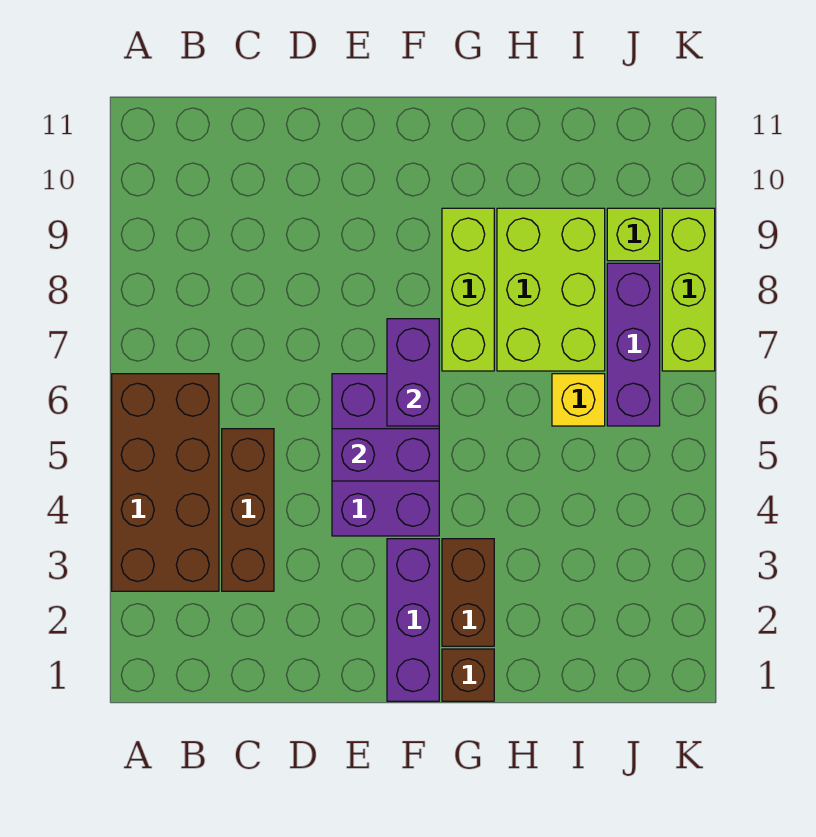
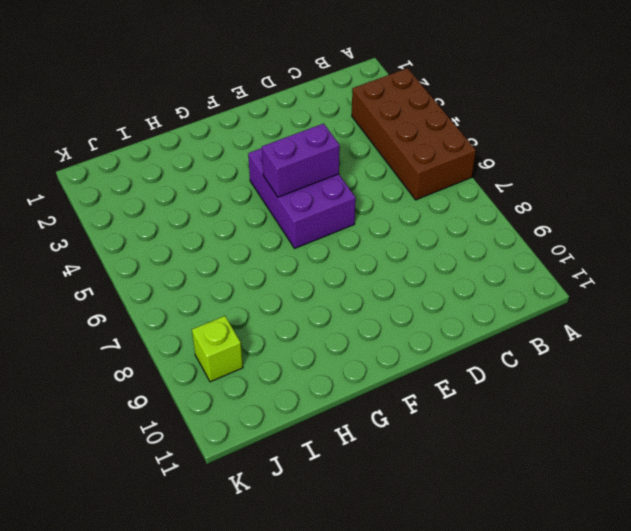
none -> brown brick C3:C5 level 1
none -> purple brick F1:F3 level 1
none -> brown brick G1 level 1

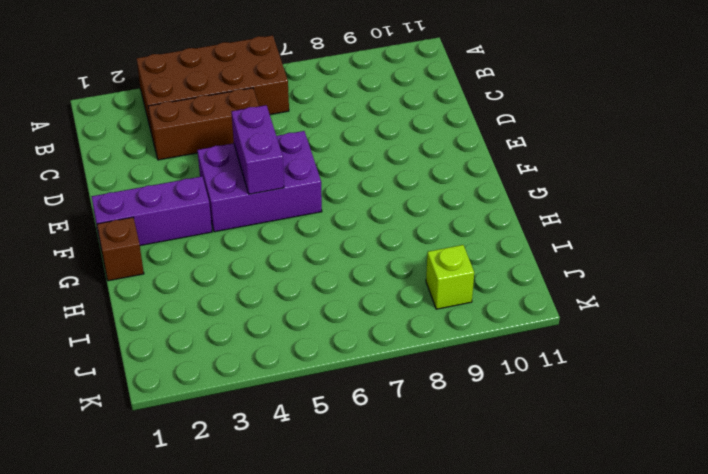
none -> brown brick G2:G3 level 1
none -> lime brick G7:G9 level 1
none -> lime brick H7:I9 level 1

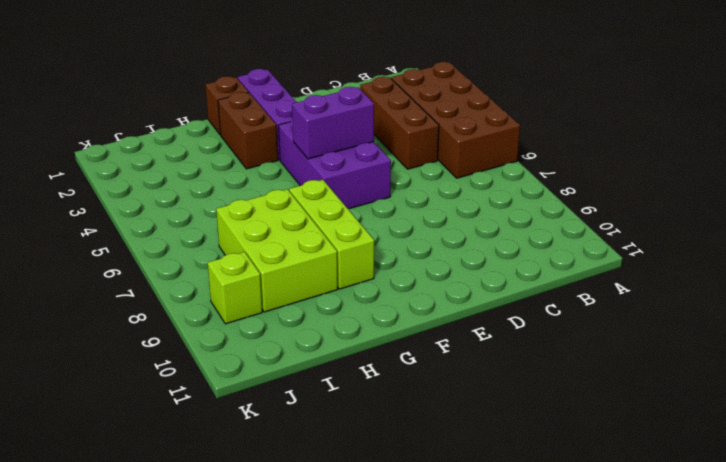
none -> yellow brick I6 level 1
none -> purple brick J6:J8 level 1
none -> lime brick K7:K9 level 1

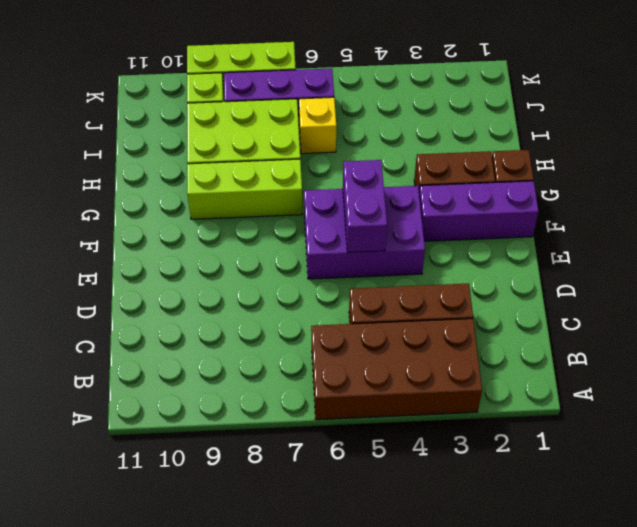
none -> purple brick F6:F7 level 2

